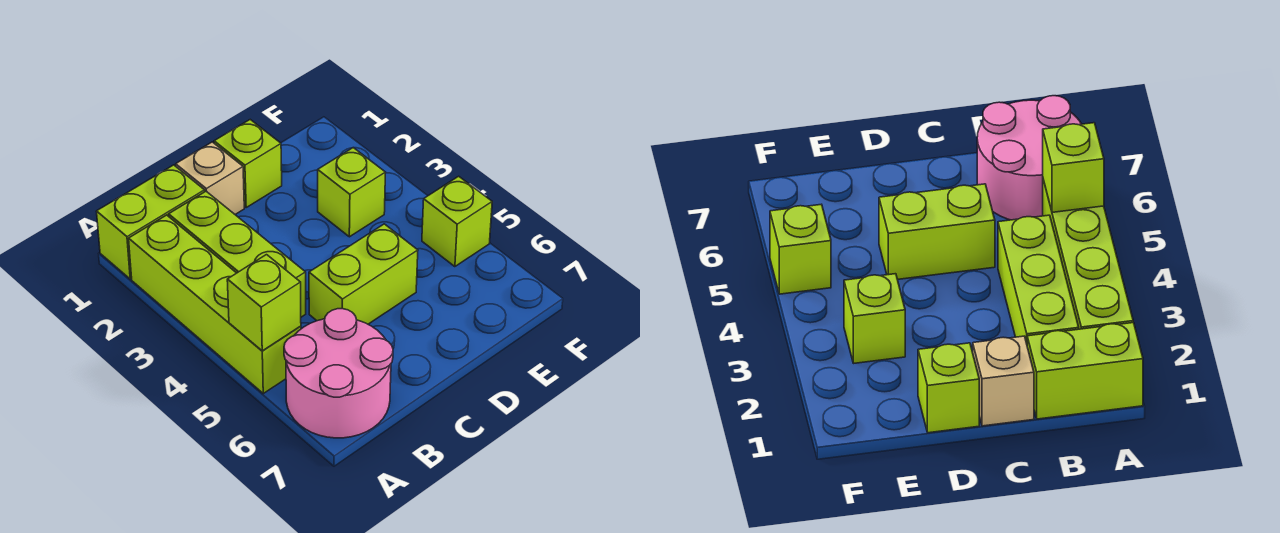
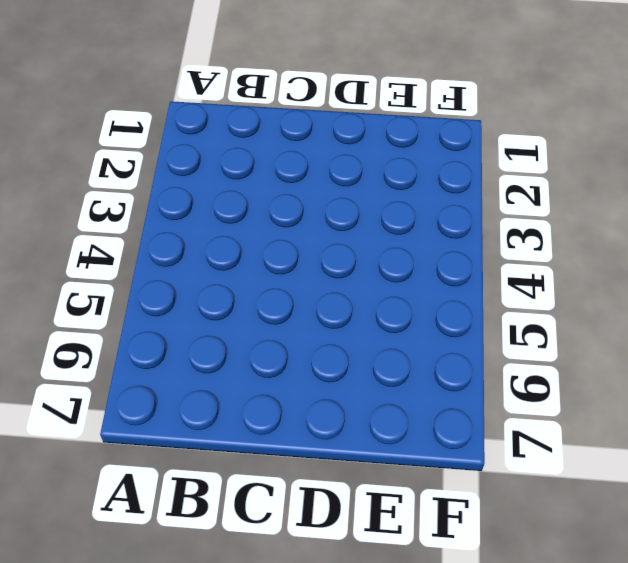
none -> lime brick A1:B1 level 1
none -> lime brick A2:A5 level 1

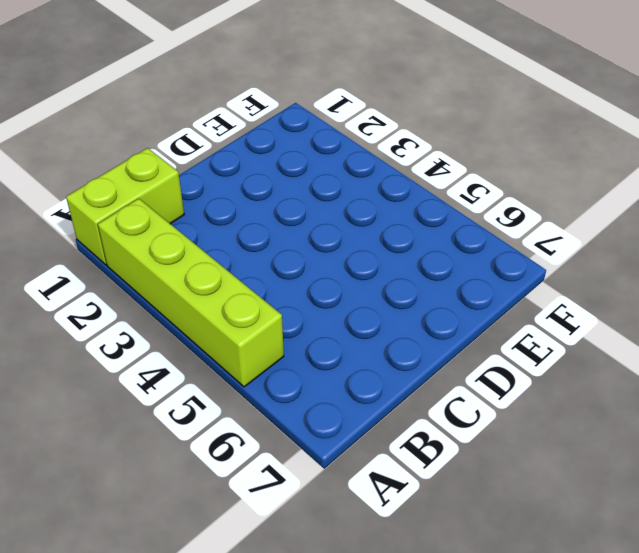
none -> pink round brick A6:B7 level 1
none -> lime brick B2:B4 level 1

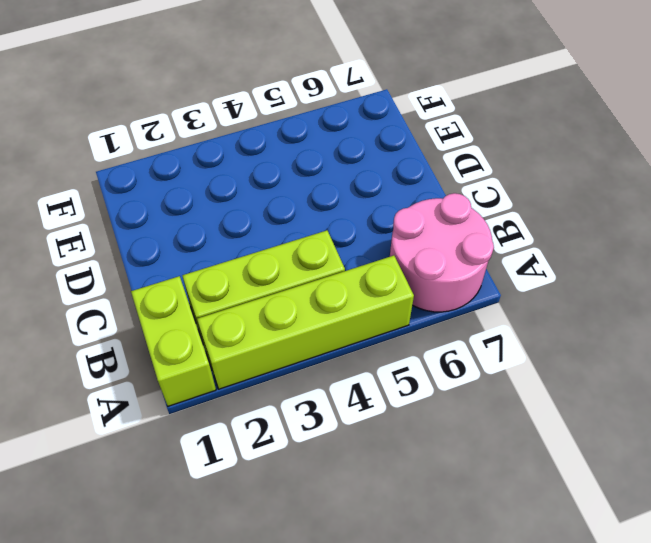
none -> tan brick C1 level 1
none -> lime brick C5:D5 level 1

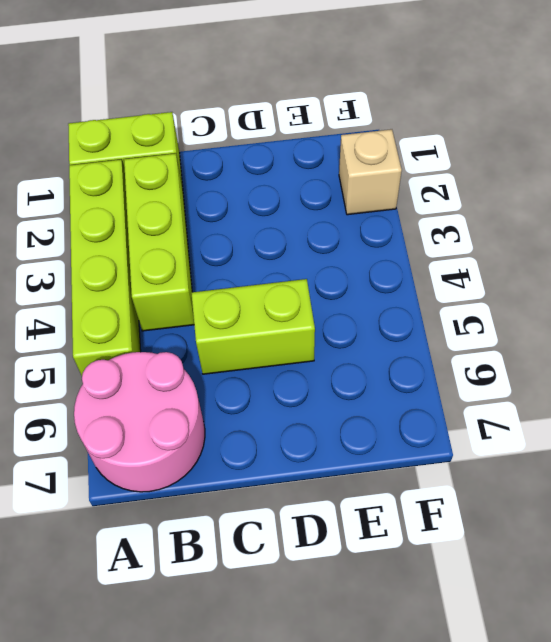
tan brick F2 level 1 -> tan brick C1 level 1
none -> lime brick D1 level 1
none -> lime brick E3 level 1

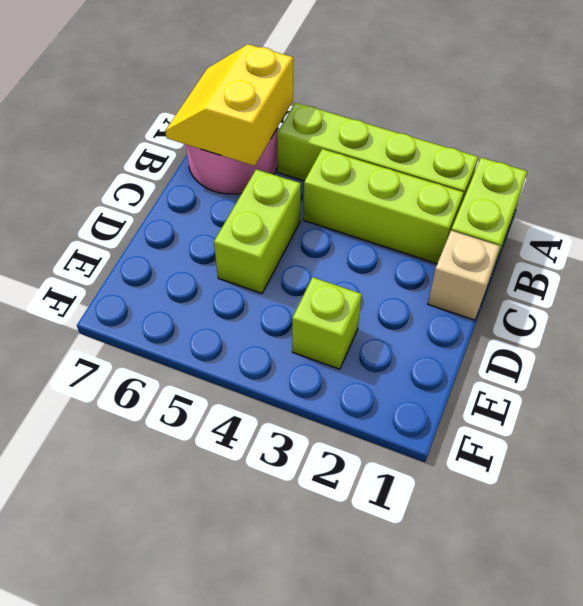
yellow slope A6:B7 level 2 top 6 -> none
none -> lime brick D1 level 1
none -> lime brick F5 level 1

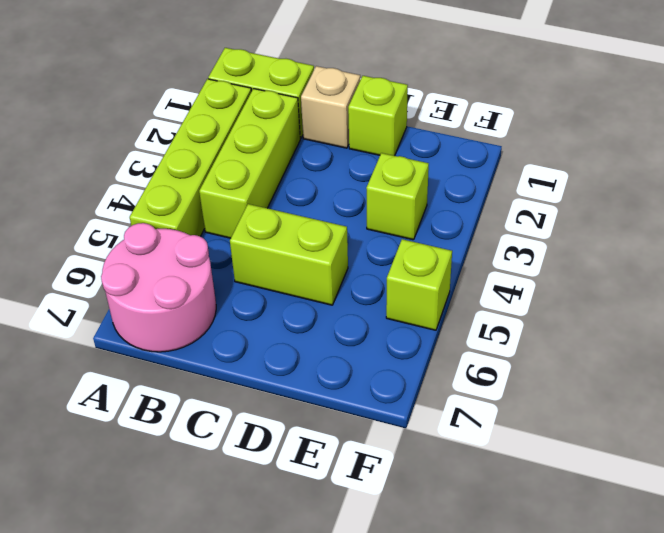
none -> lime brick A5 level 2

